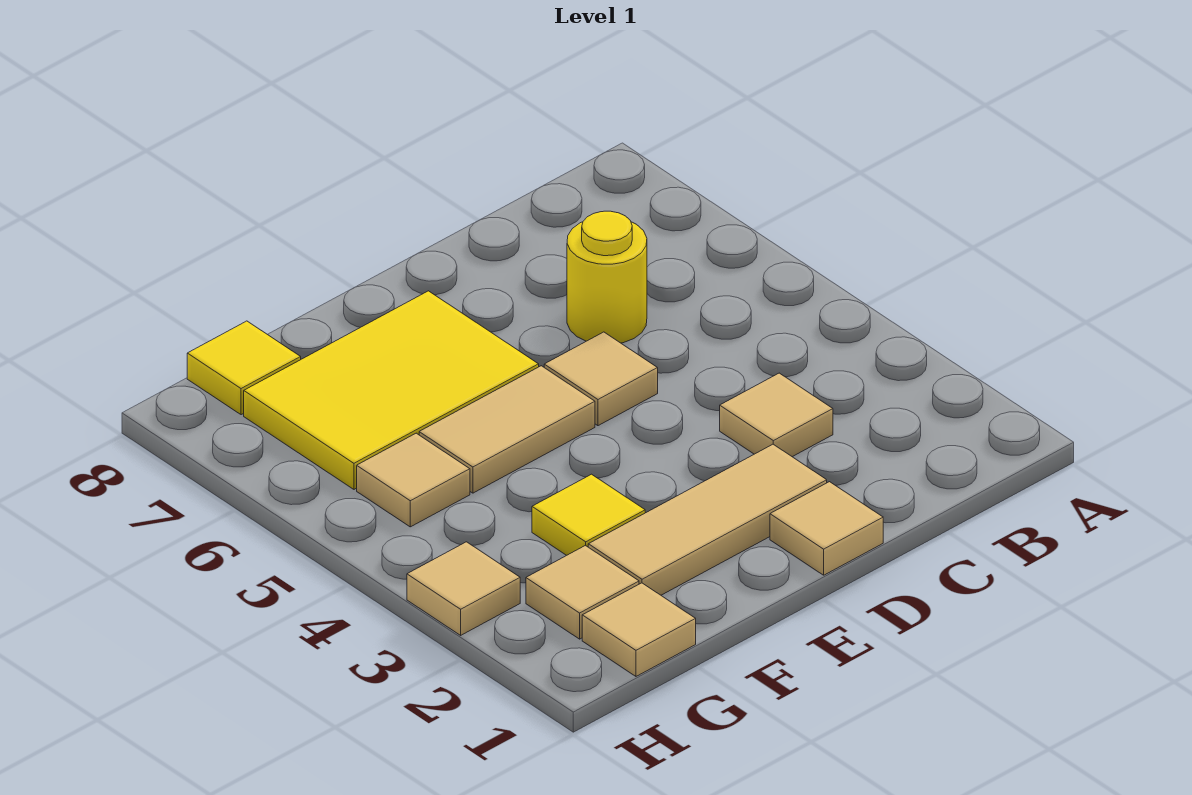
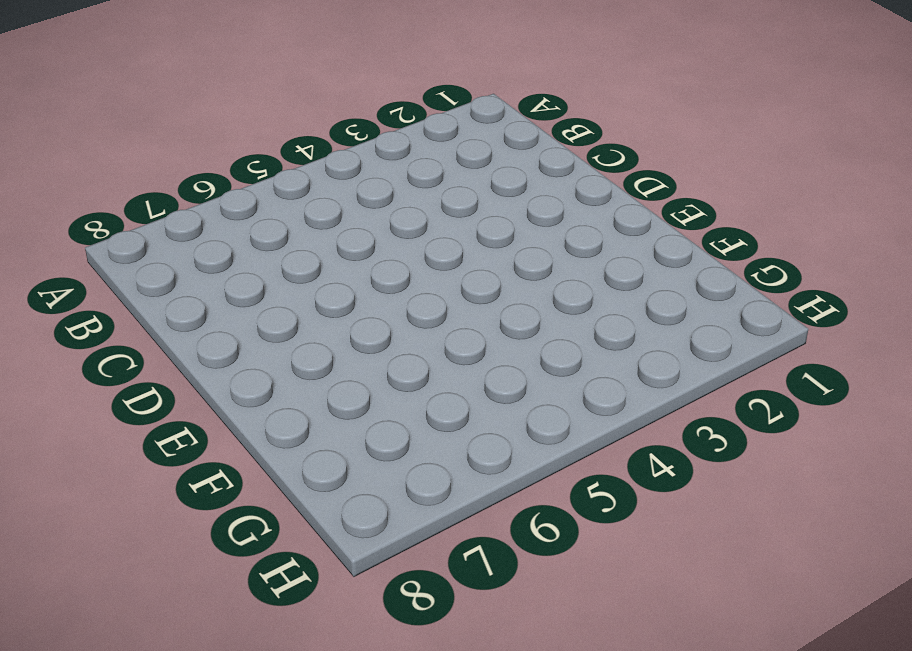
none -> tan tile C3 level 1
none -> yellow round brick C6 level 1
none -> tan tile D1 level 1

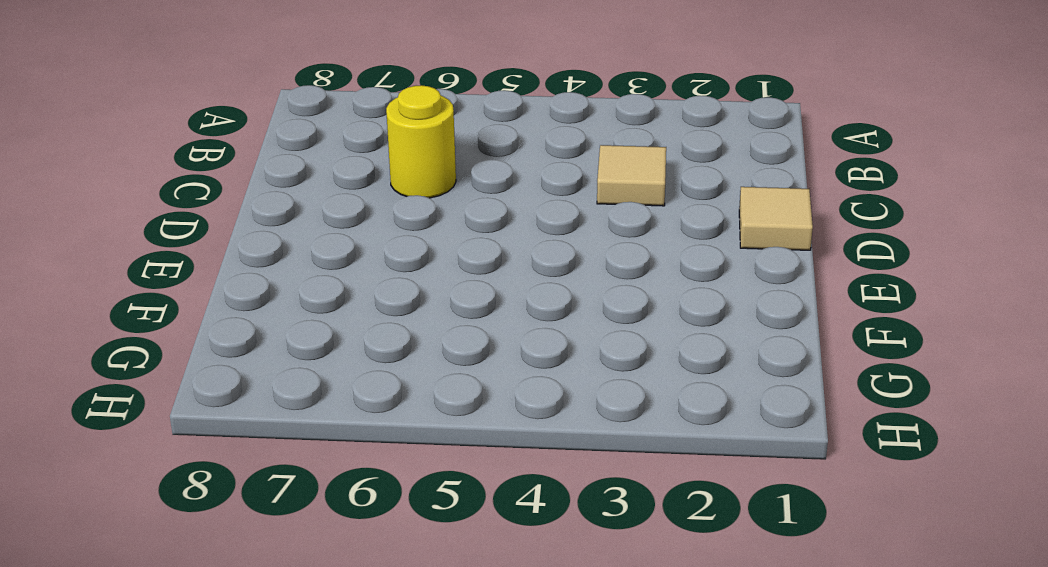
none -> tan tile D2:F2 level 1
none -> tan tile D5 level 1
none -> tan tile E5:F5 level 1

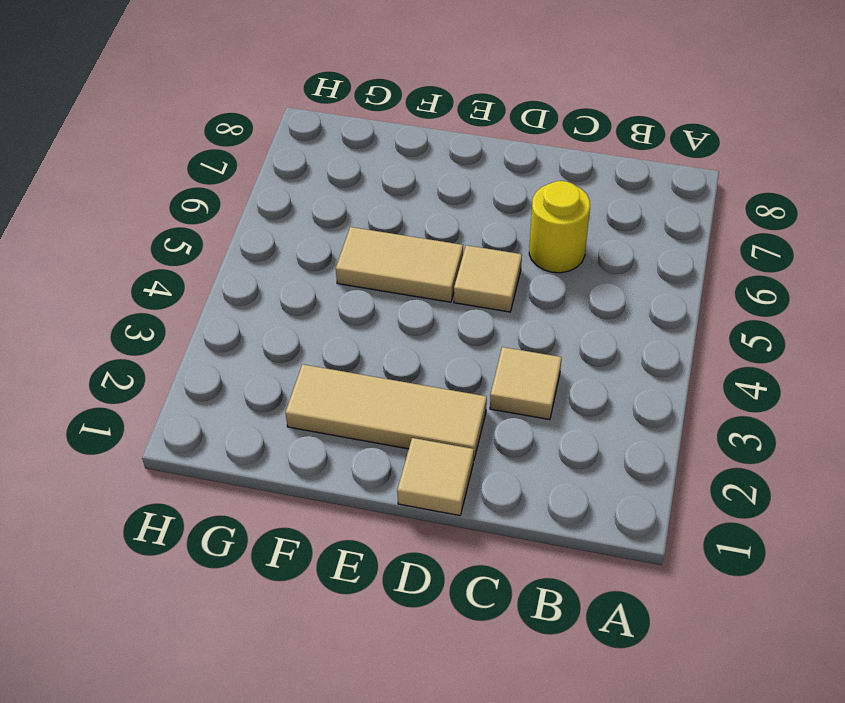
none -> yellow tile E6:G7 level 1
none -> yellow tile F3 level 1
none -> tan tile G1 level 1

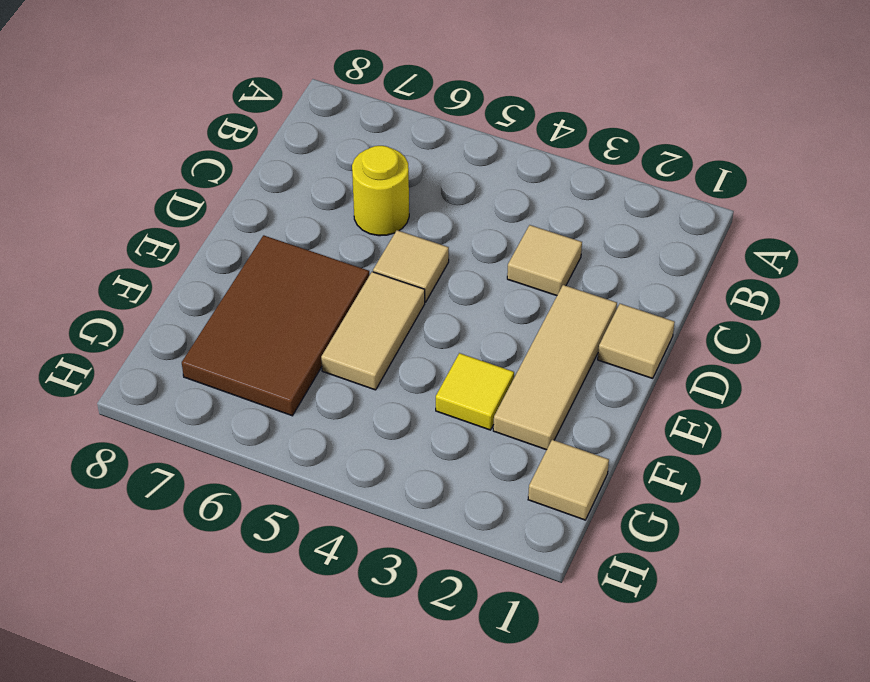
brown tile E6:G7 level 1 -> yellow tile E6:G7 level 1
none -> tan tile G2 level 1
none -> tan tile G5 level 1
none -> yellow tile G8 level 1

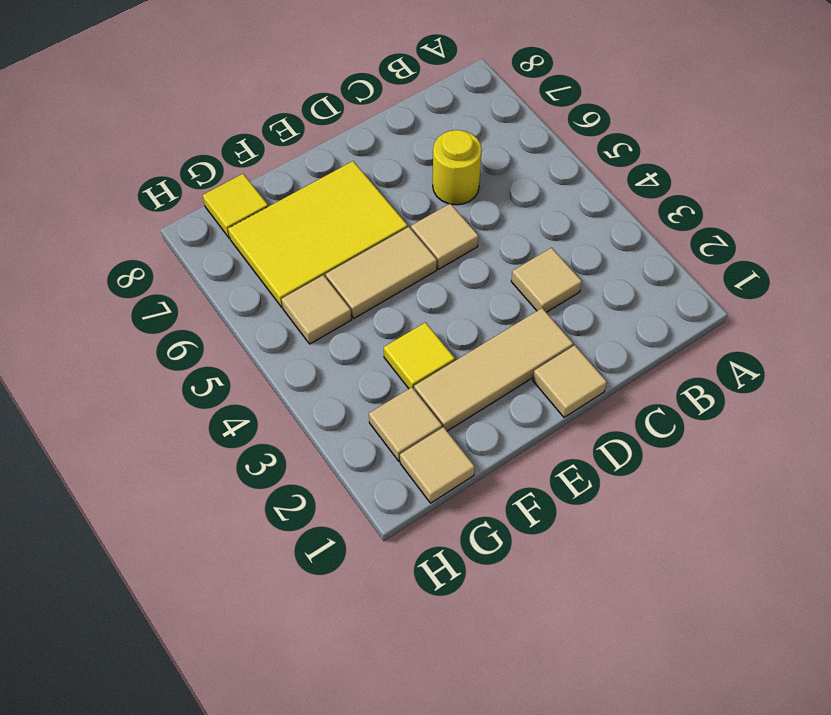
none -> tan tile H3 level 1

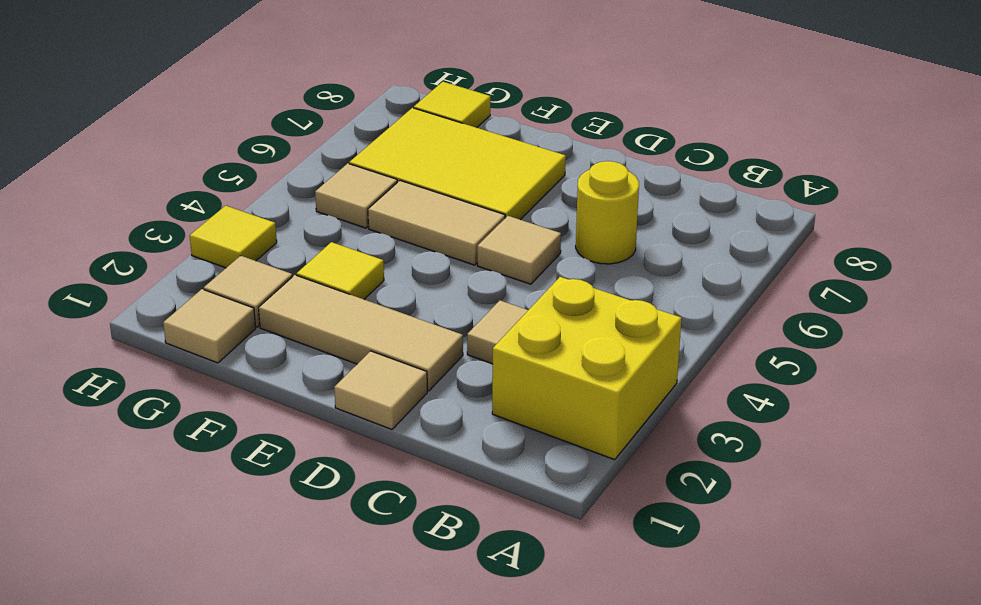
yellow brick A2:B3 level 1 -> none
yellow tile H3 level 1 -> tan tile H3 level 1

